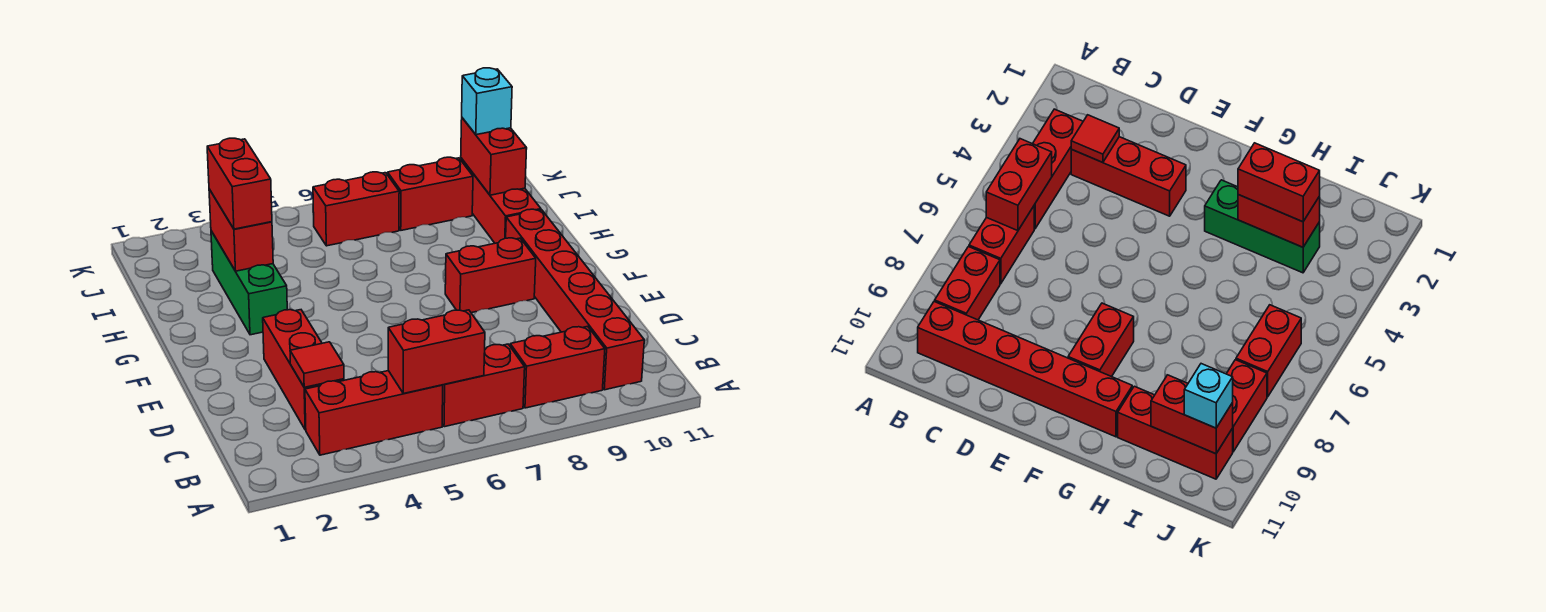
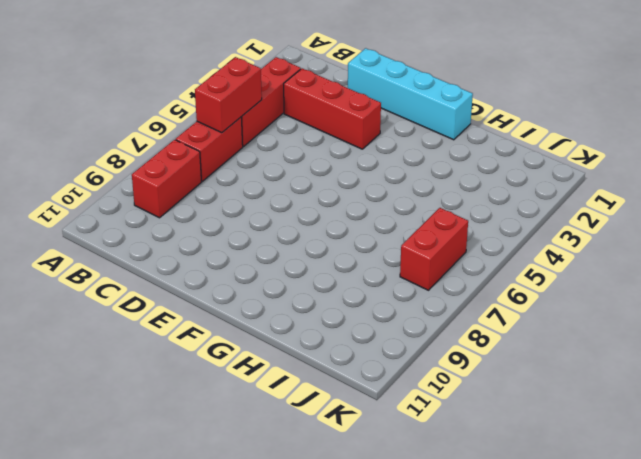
cyan brick D1:G1 level 1 -> none
none -> red brick B10:G10 level 1
none -> red brick F8:F9 level 1
none -> green brick G3:I3 level 1

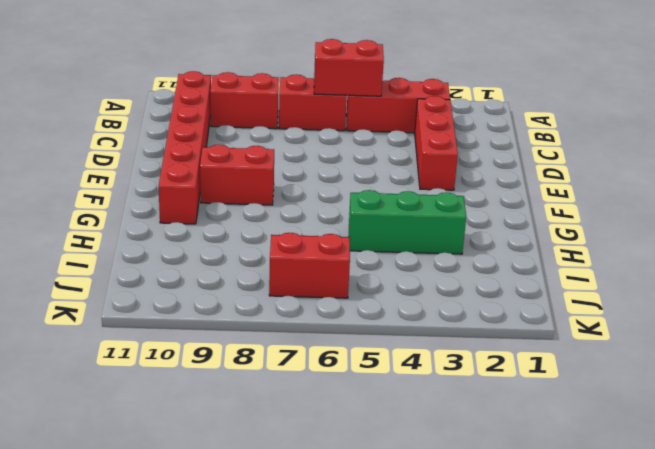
green brick H3:H5 level 1 -> green brick G3:I3 level 1
none -> red brick H10:J10 level 1
none -> red brick J8:J9 level 1
none -> red tile C3 level 2

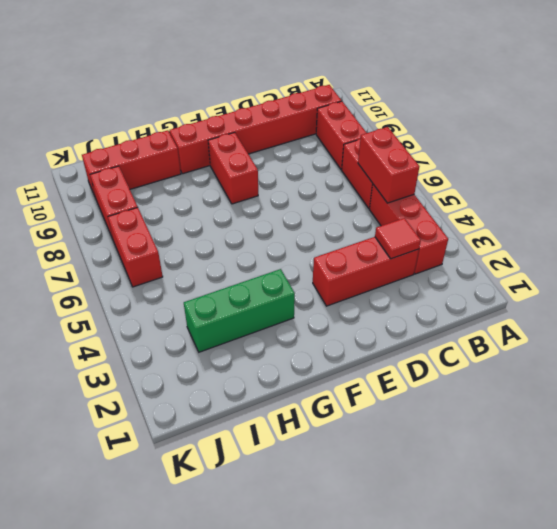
none -> red brick H3:I3 level 2
none -> red brick I10:J10 level 2
none -> red brick H3:I3 level 3

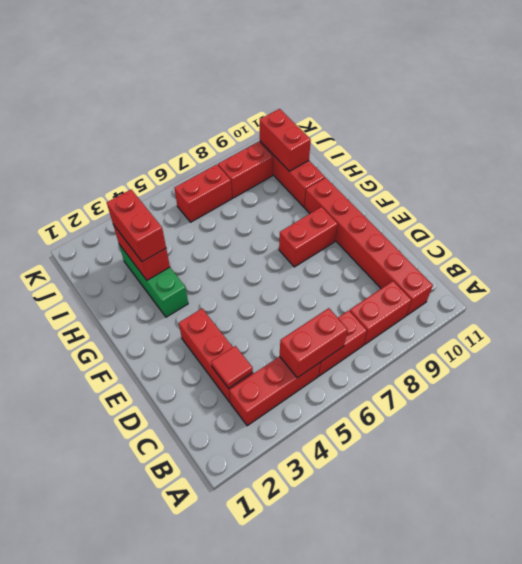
none -> cyan brick J10 level 3

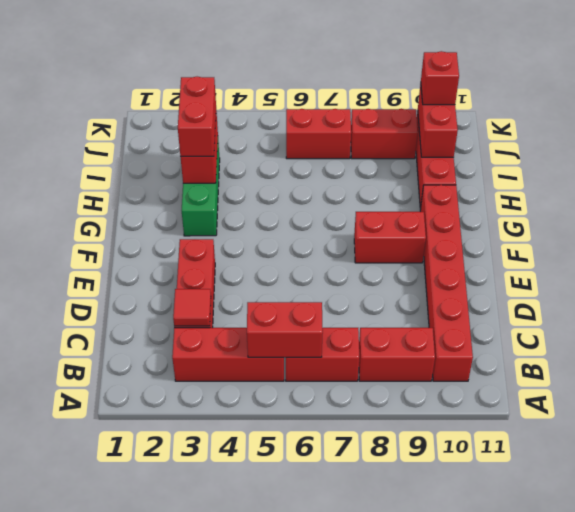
red brick J10 level 3 -> cyan brick J10 level 3

